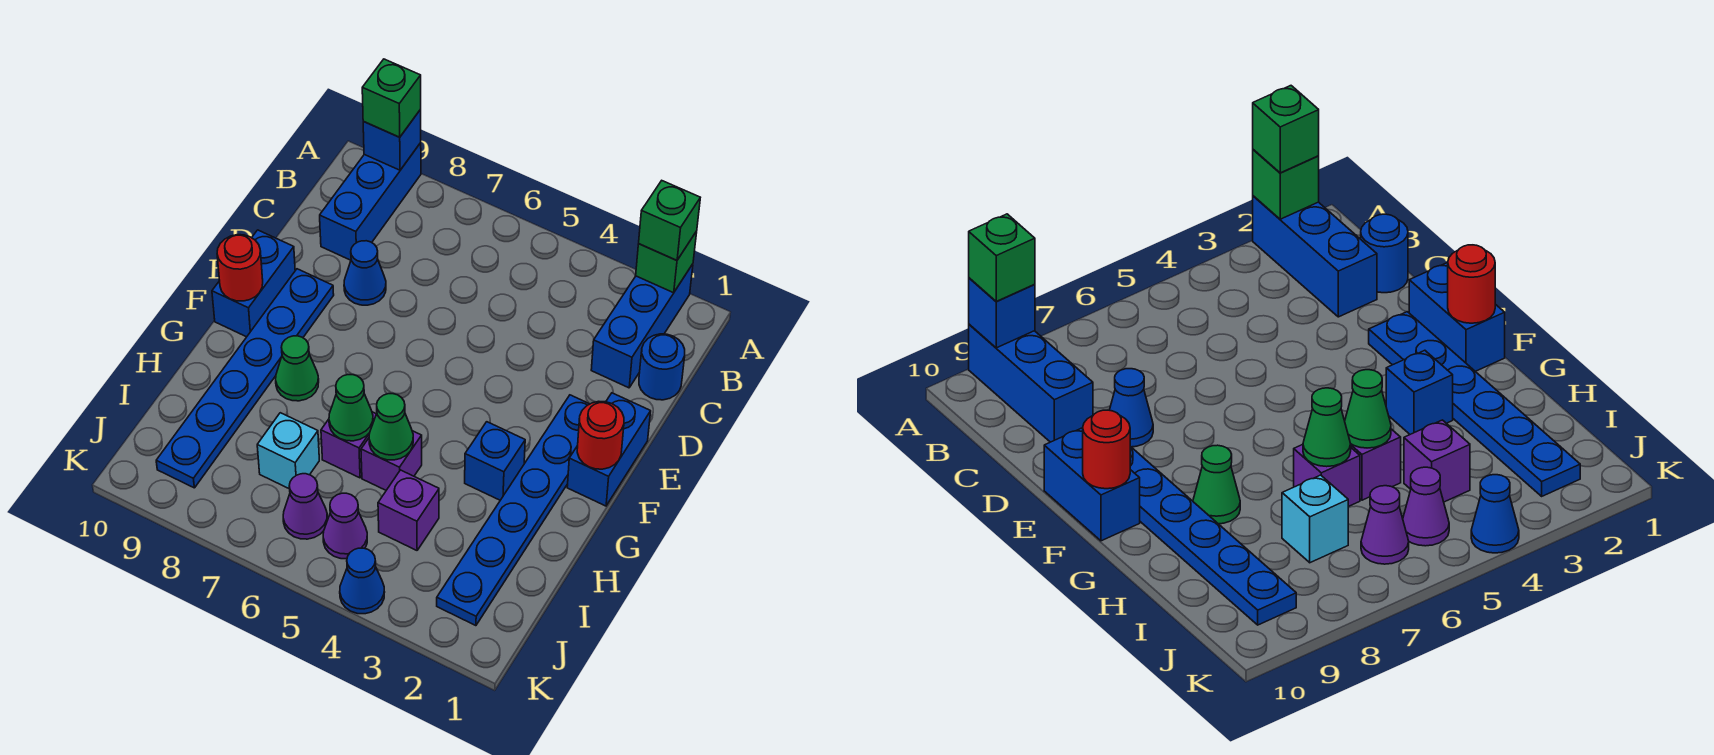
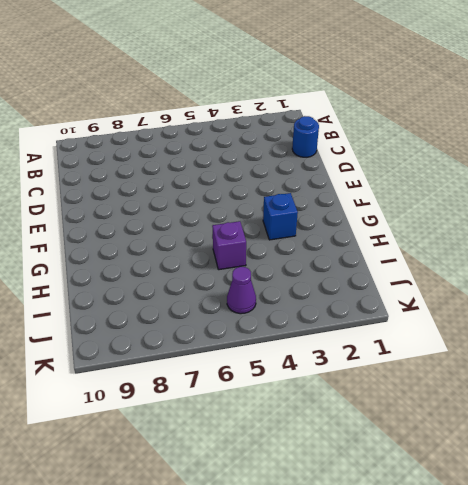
none -> blue brick A2:C2 level 1
none -> blue brick A9:C9 level 1
none -> blue cone D8 level 1

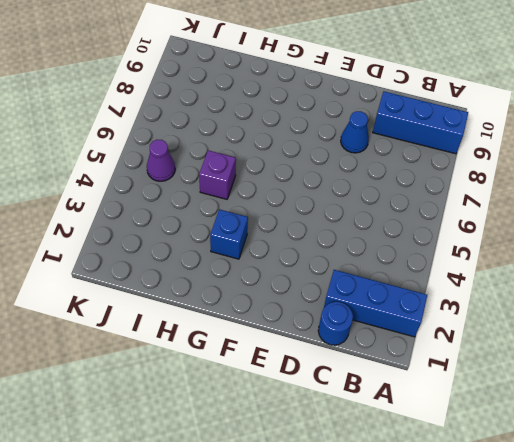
none -> blue brick E1:F1 level 1
none -> blue plate E2:J2 level 1
none -> blue plate E9:J9 level 1

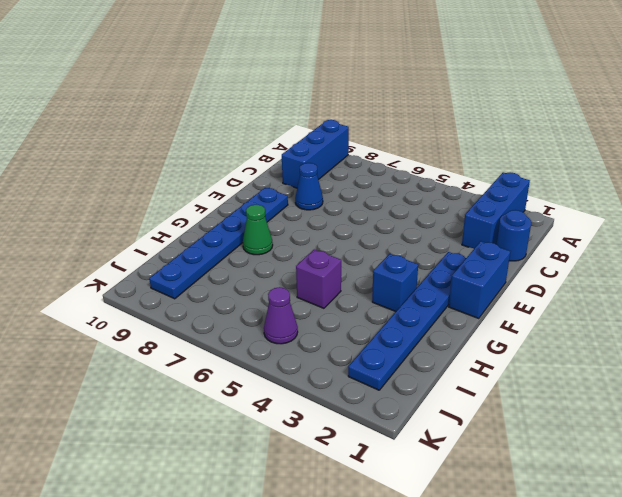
none -> blue brick E10:F10 level 1
none -> purple brick H6 level 1
none -> purple brick I4 level 1

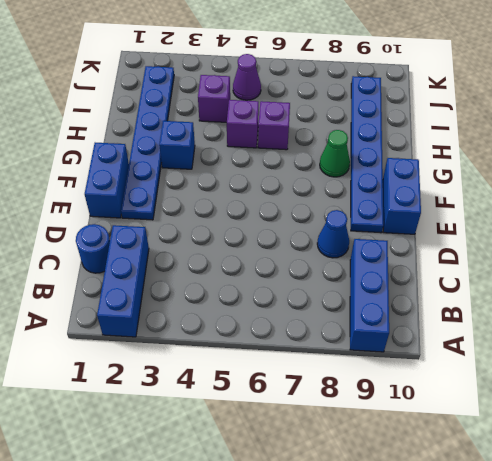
none -> cyan brick I7 level 1
none -> purple cone J6 level 1
none -> blue cone K4 level 1

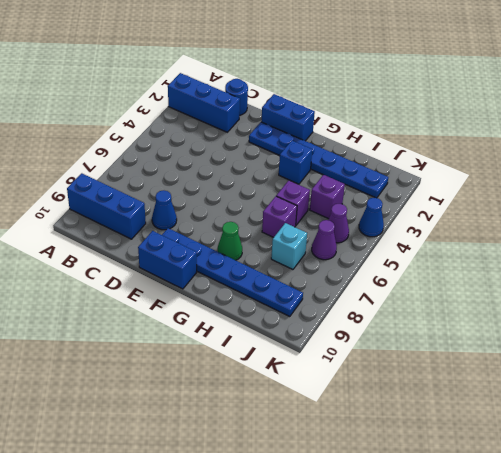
none -> green brick A2 level 2
none -> blue brick A9 level 2
none -> red round brick F1 level 2

